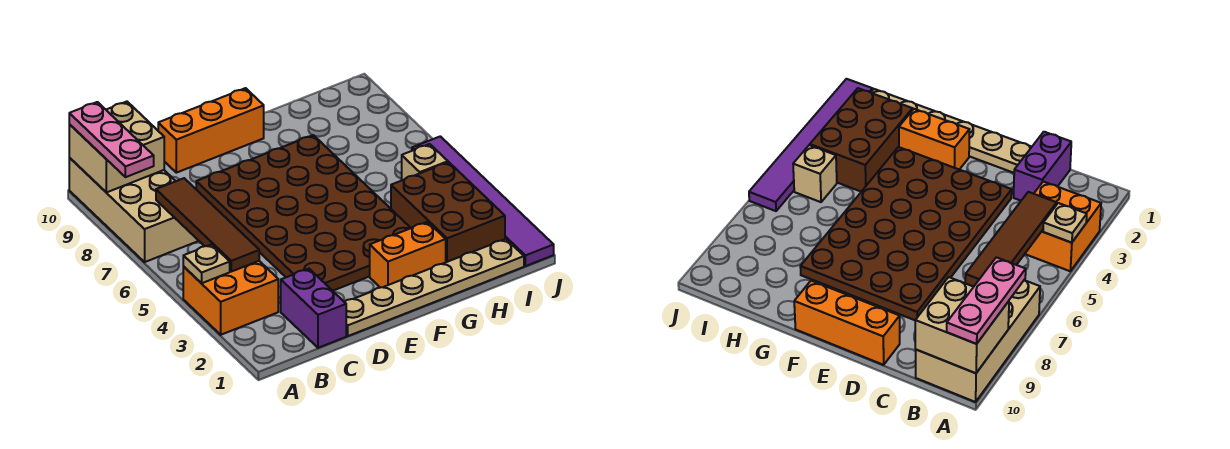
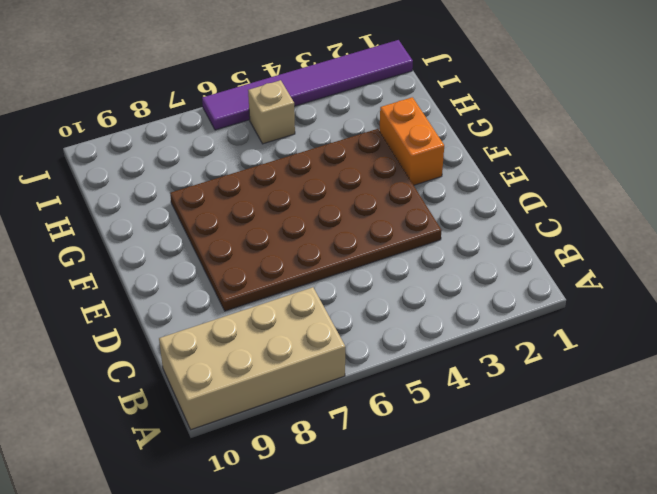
none -> orange brick A3:B4 level 1
none -> purple brick C1:C2 level 1
none -> tan plate D1:I1 level 1

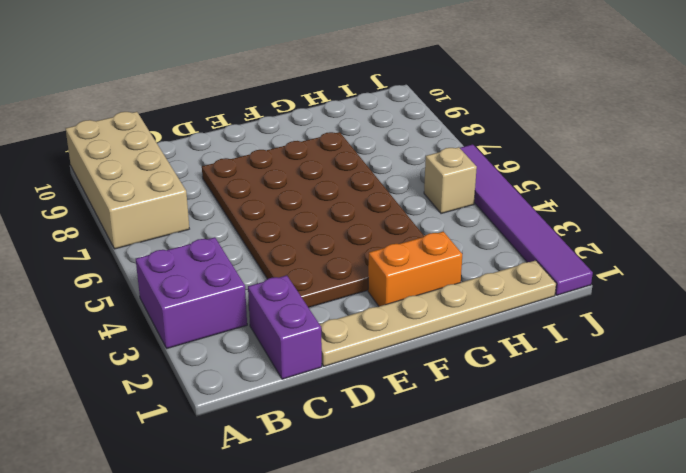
purple brick A3:B4 level 1 -> orange brick A3:B4 level 1
none -> orange brick D10:F10 level 1
none -> brown brick H2:I4 level 1
none -> tan plate A4 level 2

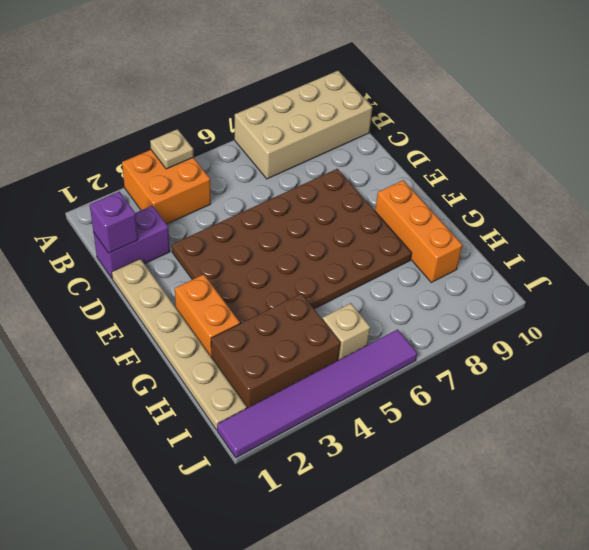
purple brick C1 level 2 -> none
orange brick F9:H9 level 1 -> orange brick D10:F10 level 1
none -> tan brick A9:B10 level 2
none -> brown tile B4:B7 level 2
none -> pink plate A8:A10 level 3

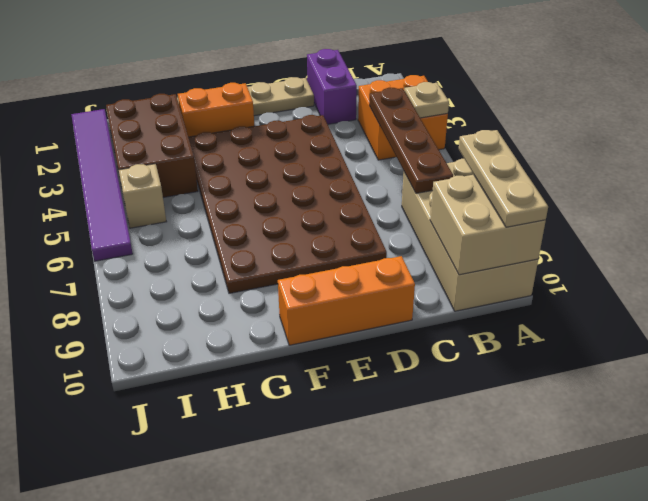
tan plate A8:A10 level 3 -> pink plate A8:A10 level 3
brown plate B4:B7 level 2 -> brown tile B4:B7 level 2

